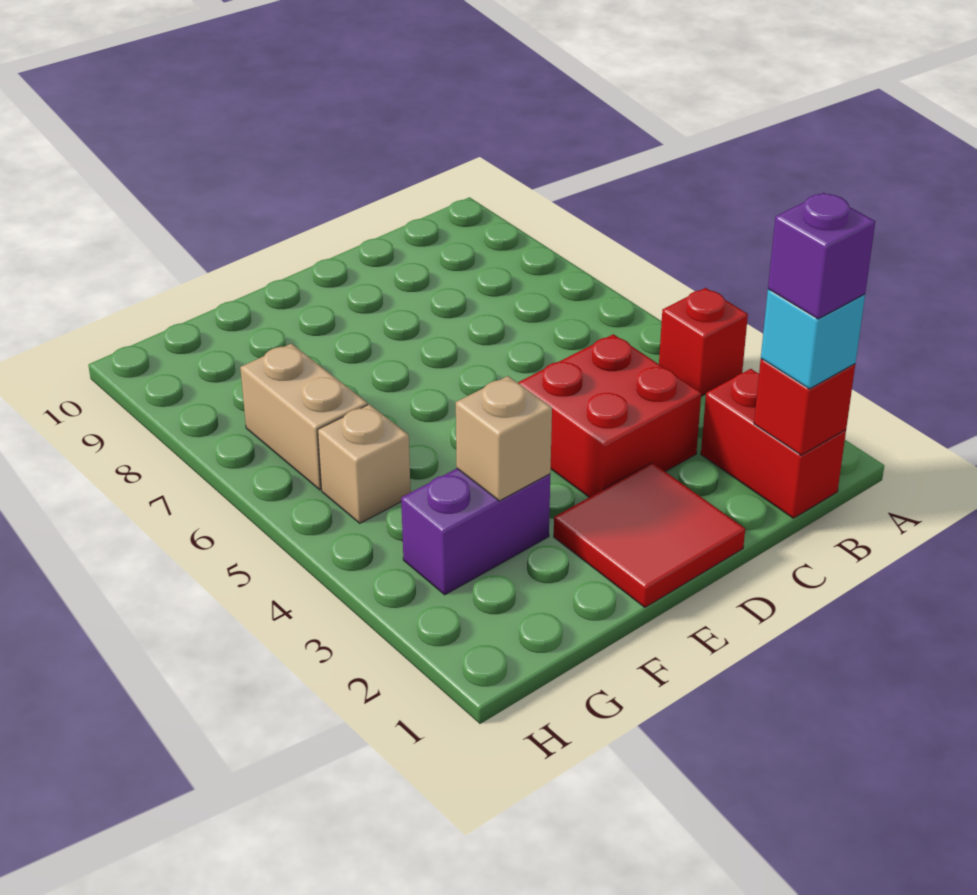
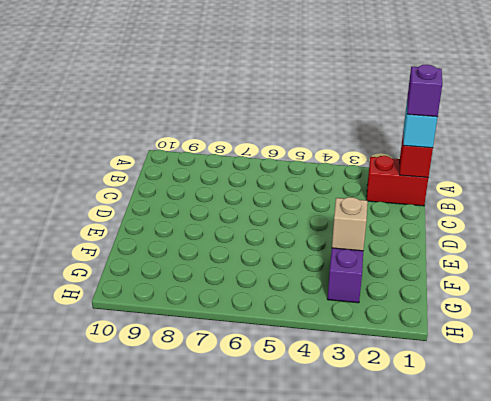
none -> red brick A4 level 1
none -> red brick C3:D4 level 1

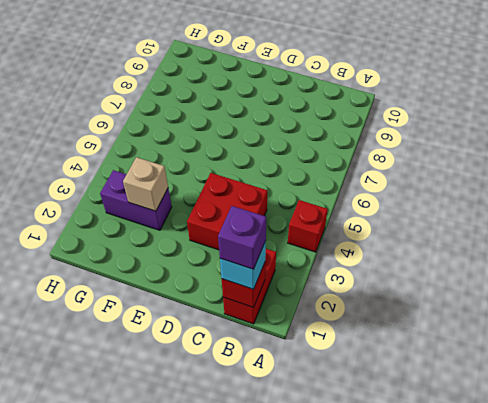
none -> red tile D1:E2 level 1
none -> tan brick G5 level 1

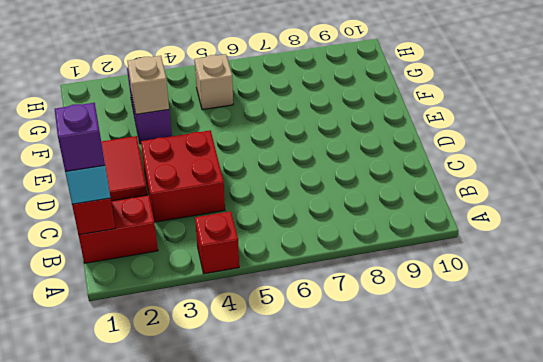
none -> tan brick G6:G7 level 1

